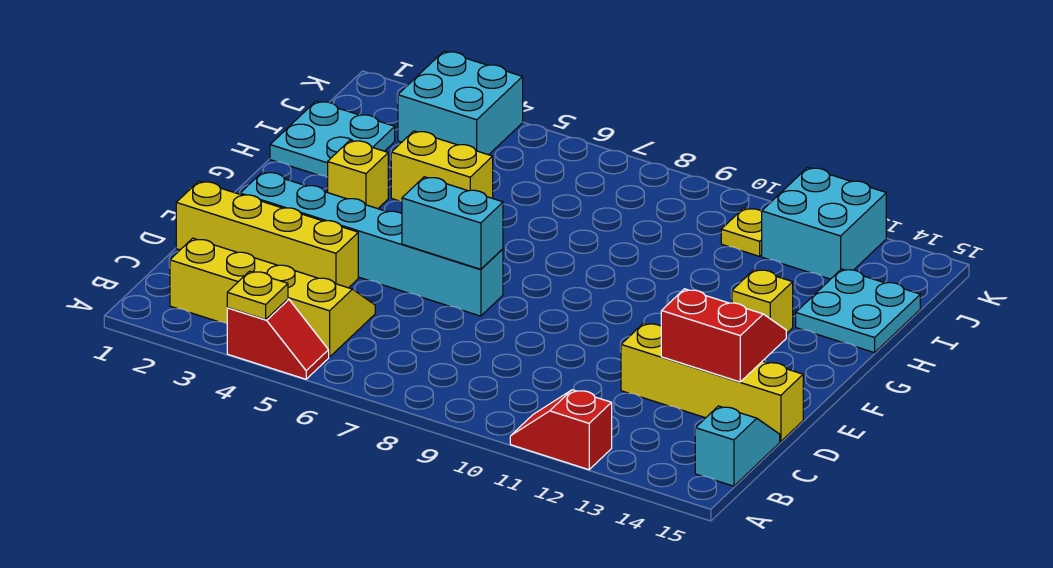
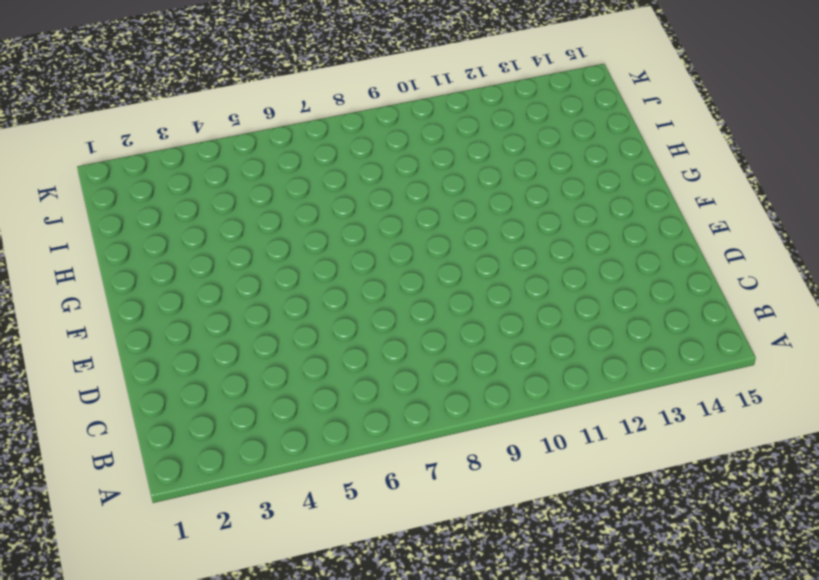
none -> red slope A4:A5 level 1 top 4
none -> red slope A11:A12 level 1 top 12
none -> yellow slope B2:C5 level 1 top B

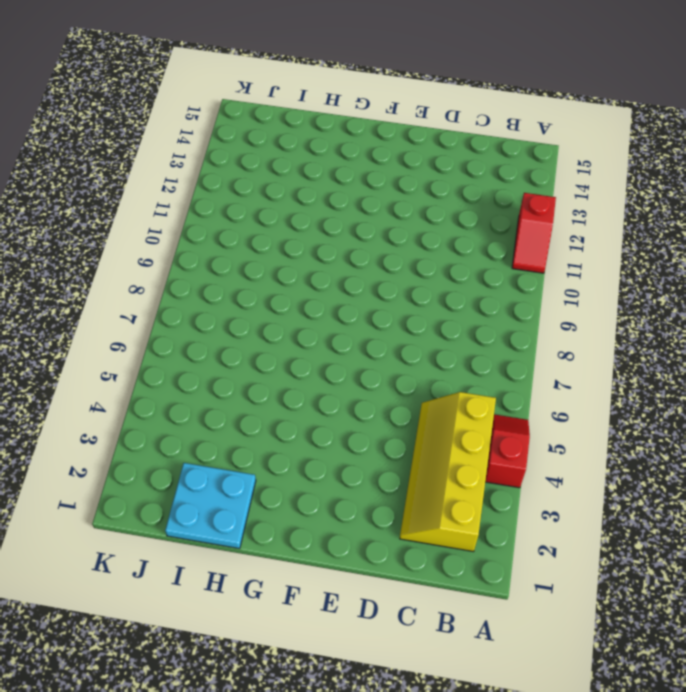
none -> cyan slope B15:C15 level 1 top B
none -> yellow brick D1:D4 level 1
none -> yellow brick D12:D15 level 1

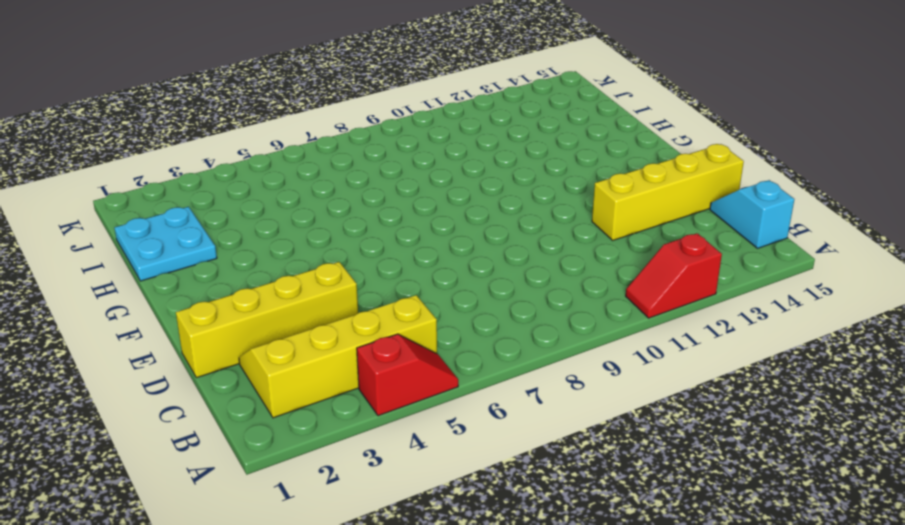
none -> cyan brick E2:E7 level 1
none -> yellow brick G3 level 1
none -> yellow brick G13 level 1

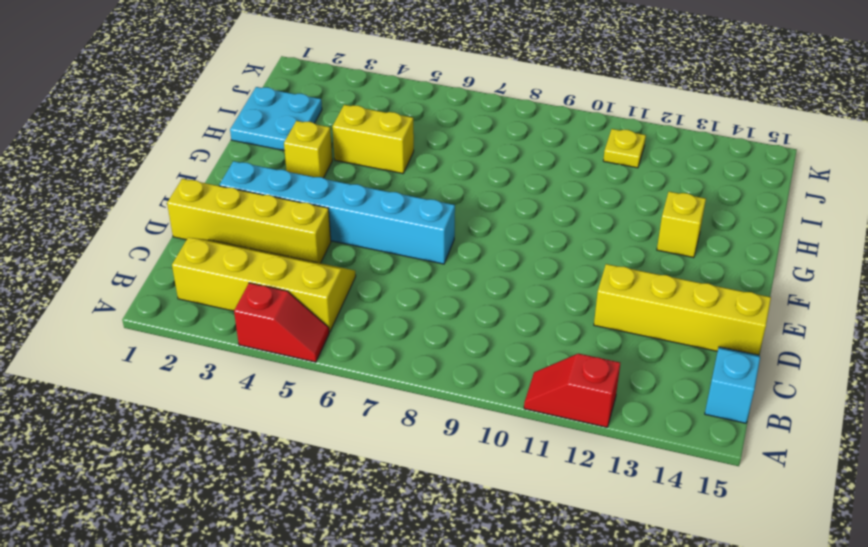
none -> cyan plate H14:I15 level 1
none -> cyan brick J3:K4 level 1
none -> cyan brick J12:K13 level 1

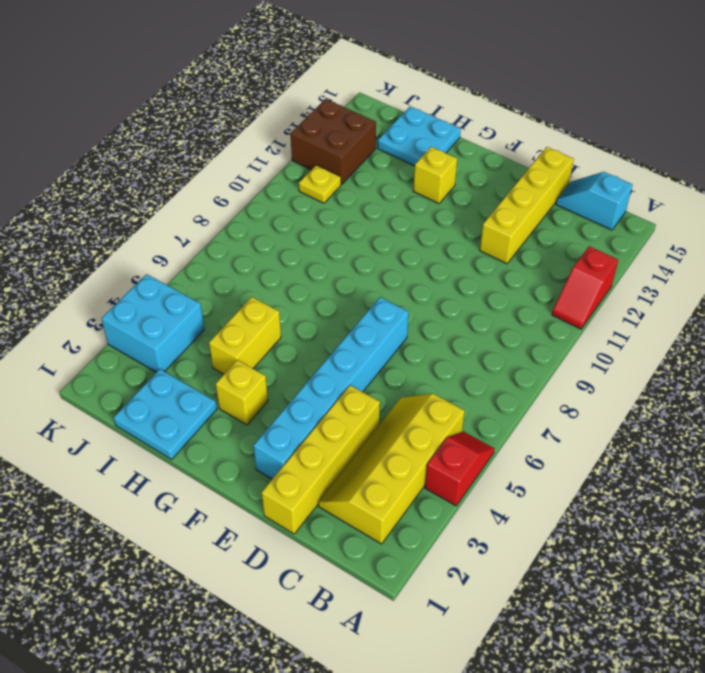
brown brick J12:K13 level 1 -> cyan brick J12:K13 level 1
none -> yellow plate A4 level 2
none -> red slope D13:E14 level 2 top D
none -> cyan brick E6:E7 level 2

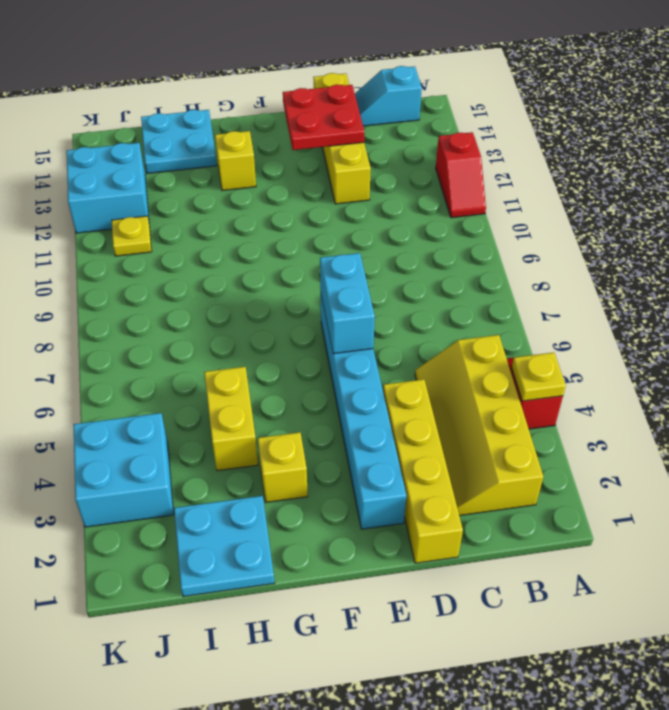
red plate D13:E14 level 2 -> red slope D13:E14 level 2 top D

